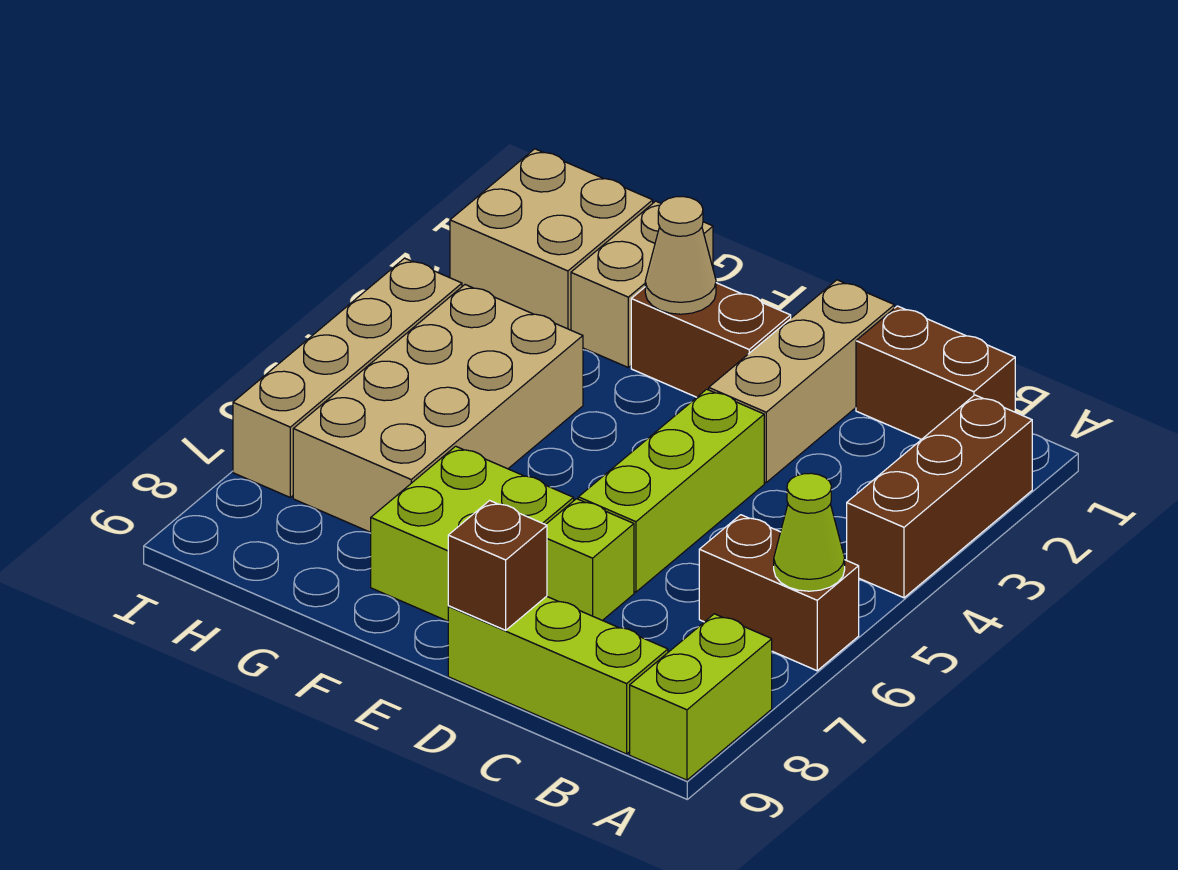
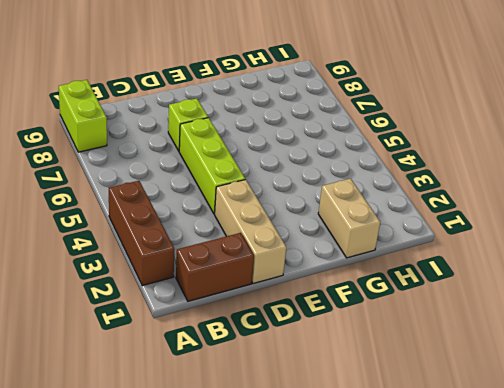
none -> brown brick A6:B6 level 1
none -> lime brick B9:D9 level 1
none -> brown brick E2:F2 level 1

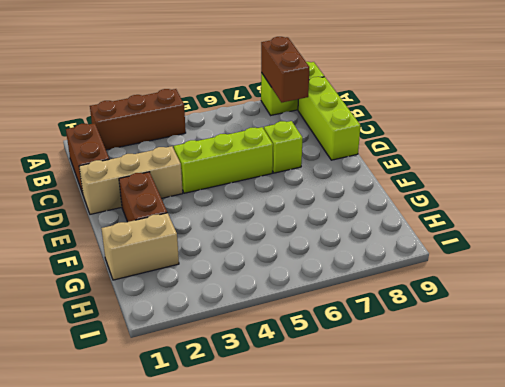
brown brick A8:B8 level 2 -> brown brick A6:B6 level 1
none -> lime brick E7:F8 level 1
none -> tan brick G4:H7 level 1
none -> tan brick H1:I2 level 1

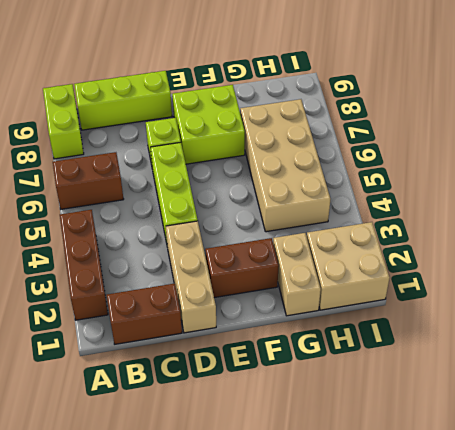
none -> tan brick I4:I7 level 1
none -> lime cone A6 level 2
none -> brown brick D9 level 2

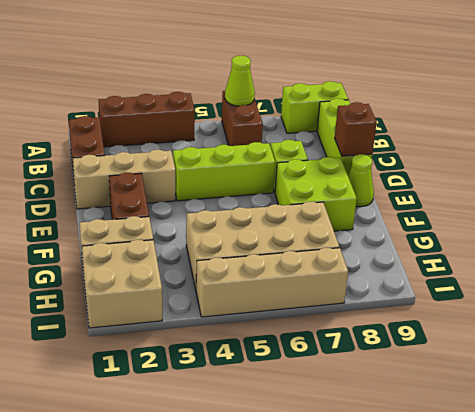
lime cone E9 level 1 -> none
none -> tan cone F2 level 2

